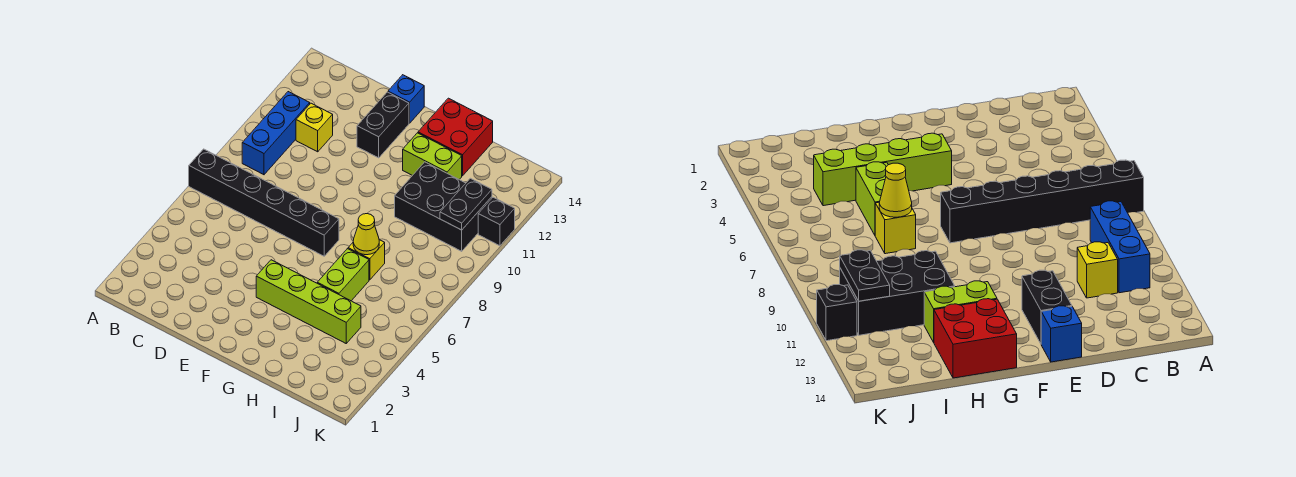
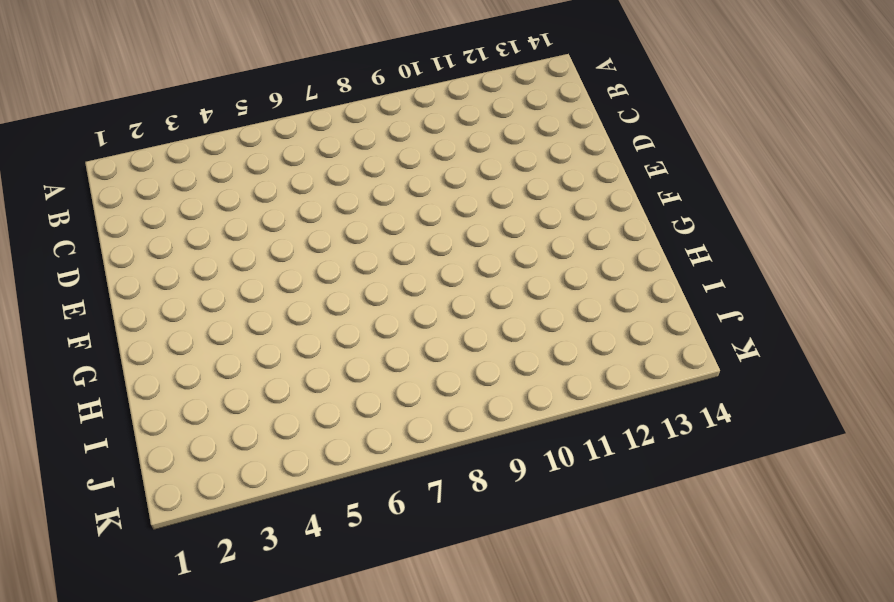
none -> black brick A7:F7 level 1
none -> blue brick B9:B11 level 1
none -> yellow brick C11 level 1

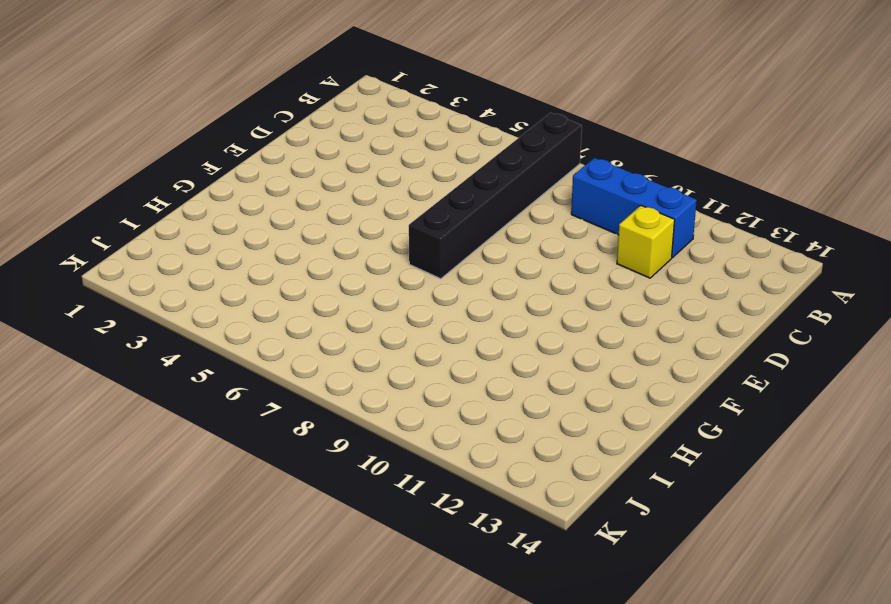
none -> black brick E12:E13 level 1
none -> blue brick E14 level 1
none -> lime brick F4:I4 level 1

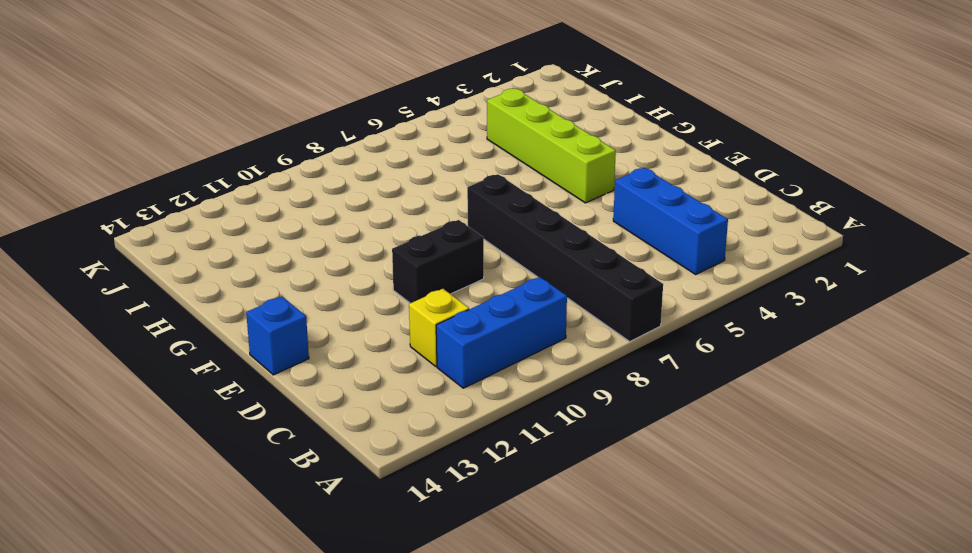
blue brick B4:D4 level 1 -> none
black brick E9:E10 level 1 -> black brick E12:E13 level 1
none -> lime brick G12:H12 level 1
none -> red brick G13:H14 level 1
none -> lime brick H5:H6 level 1

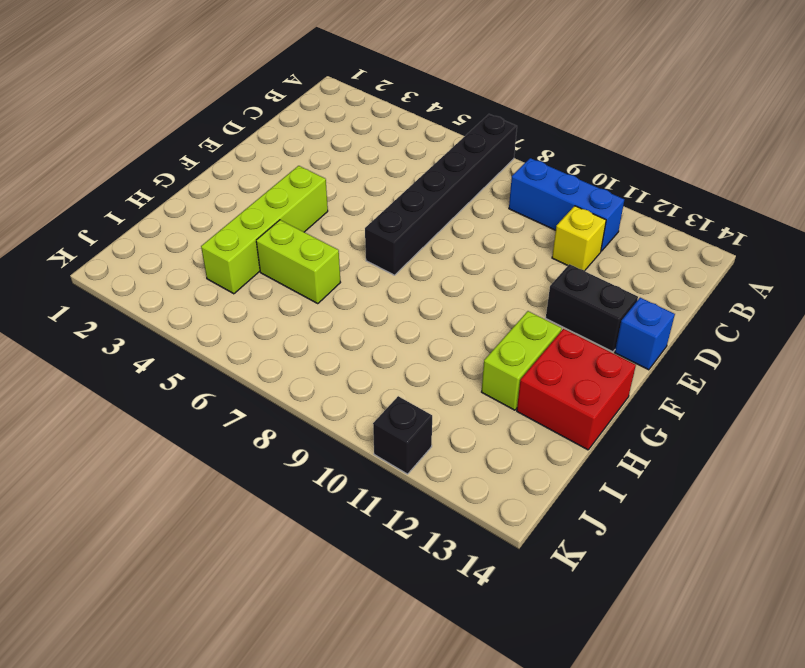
none -> yellow brick H7 level 1
none -> black brick H10:J11 level 1
none -> yellow cone H7 level 2

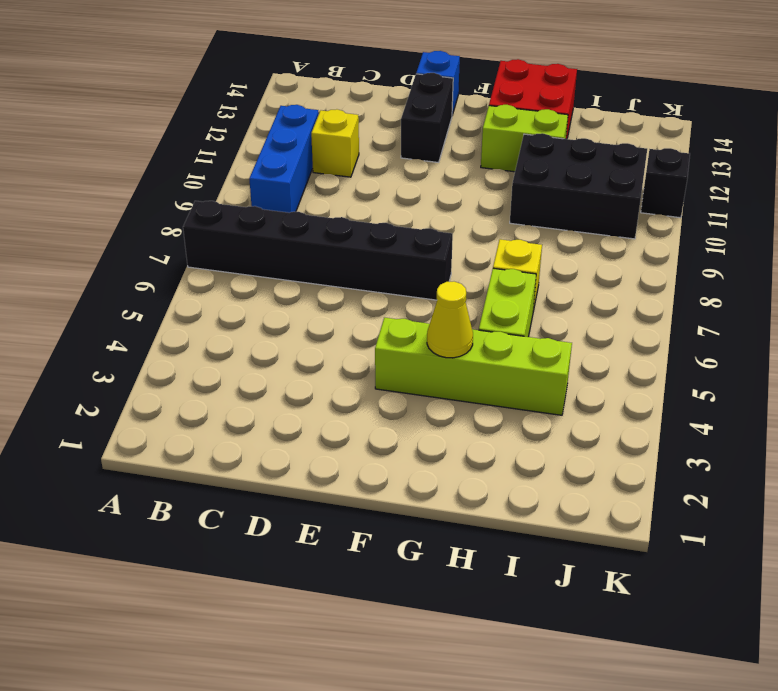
yellow cone G4 level 2 -> yellow cone H7 level 2
none -> black plate J10:J11 level 2

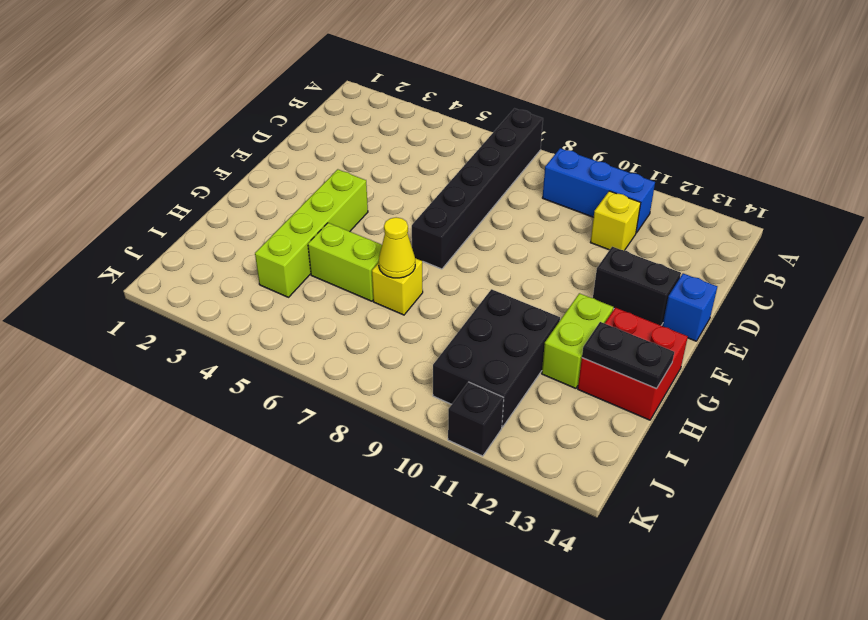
black plate H13:H14 level 2 -> black plate J10:J11 level 2

